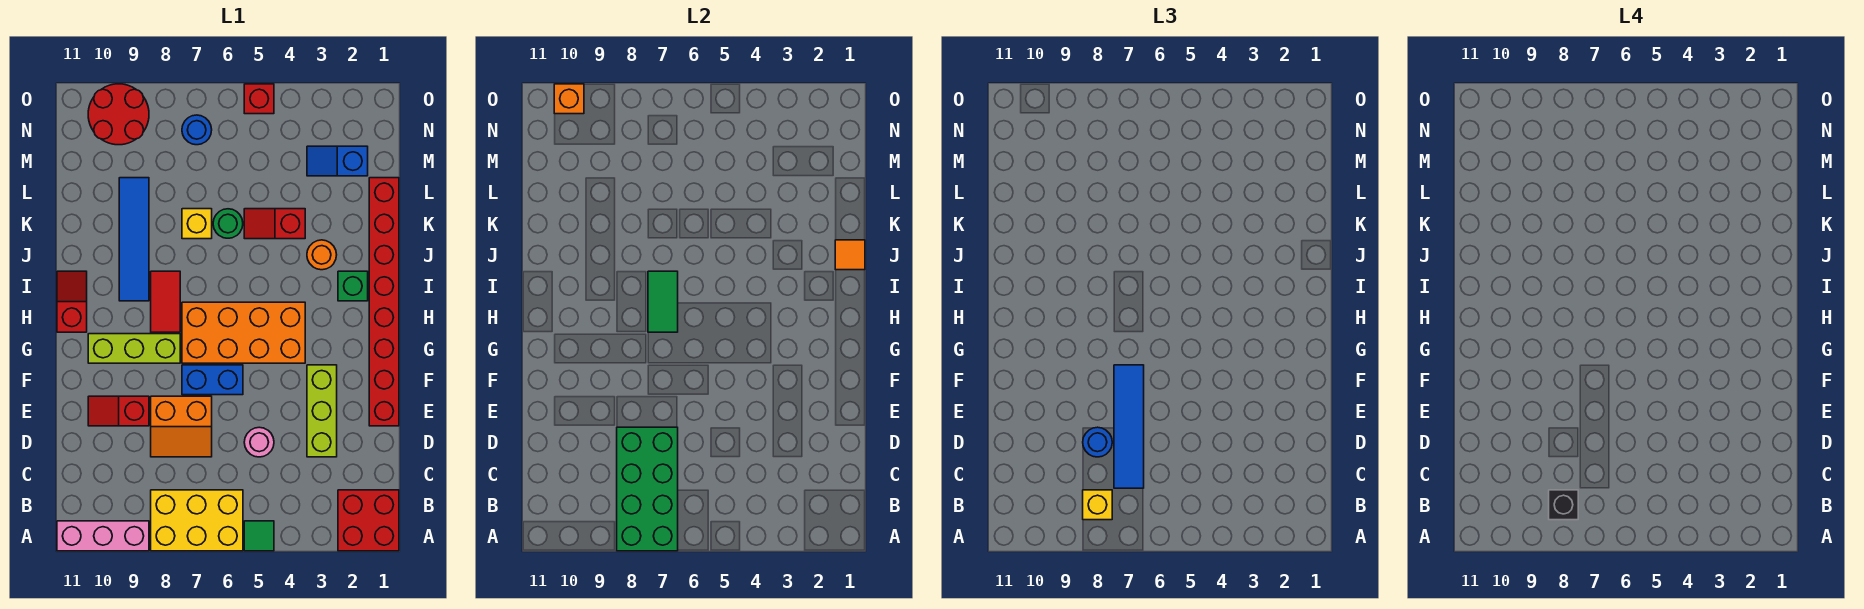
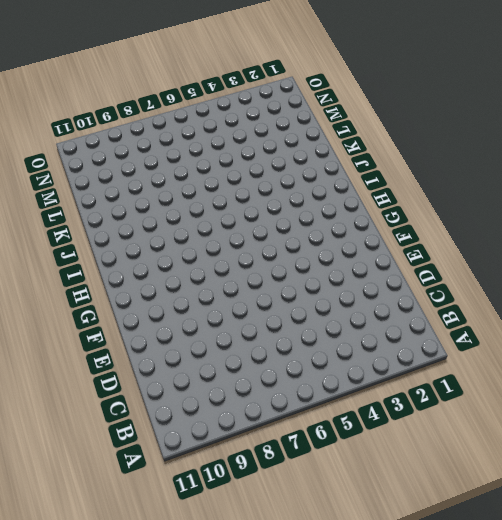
none -> red brick A1:B2 level 1
none -> green tile A5 level 1
none -> yellow brick A6:B8 level 1
none -> pink brick A9:A11 level 1

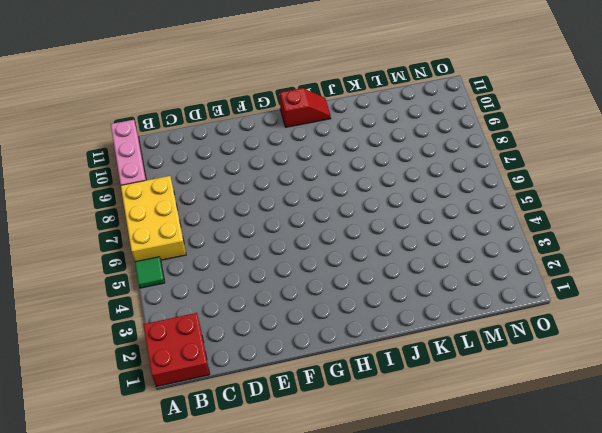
none -> lime brick D3:F3 level 1
none -> pink round brick D5 level 1
none -> orange slope D7:E8 level 1 top E
none -> red brick E1:L1 level 1

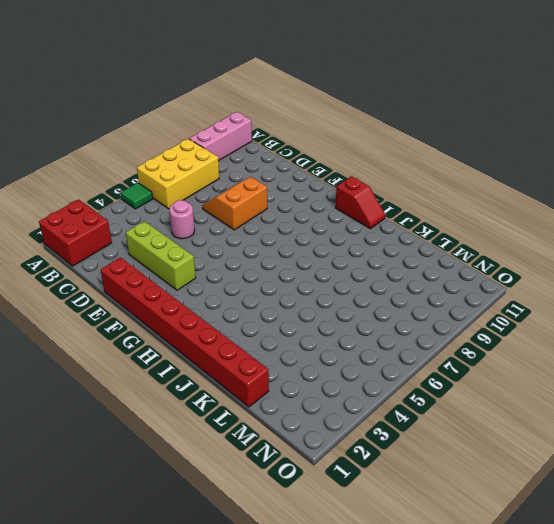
none -> red slope E9:E10 level 1 top 9
none -> blue brick F6:F7 level 1
none -> orange brick G4:H7 level 1
none -> lime brick G8:G10 level 1

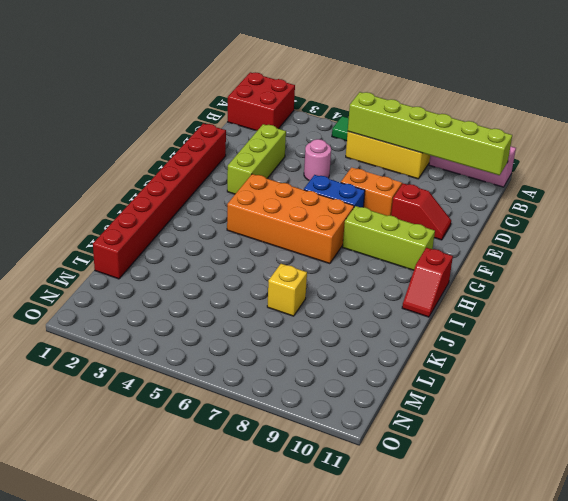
lime brick B6:B11 level 2 -> green brick A7:D8 level 2
none -> red tile H8:I8 level 1
none -> green brick I2 level 1
none -> blue tile I9:L9 level 1
none -> orange round brick J3 level 1

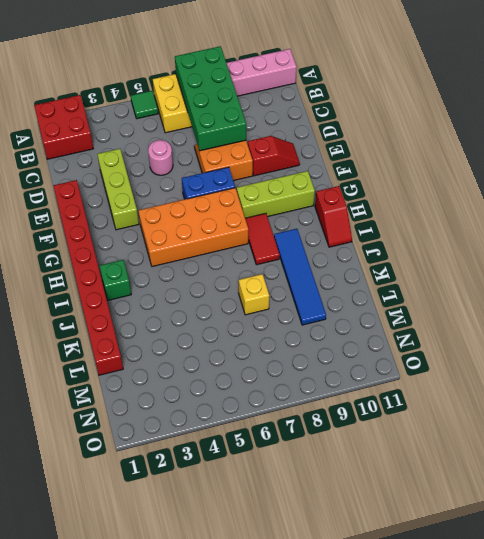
none -> orange round brick J3 level 1
none -> red slope K4:K5 level 1 top 4
none -> green round brick K6 level 1
none -> blue slope M2:M3 level 1 top 2

